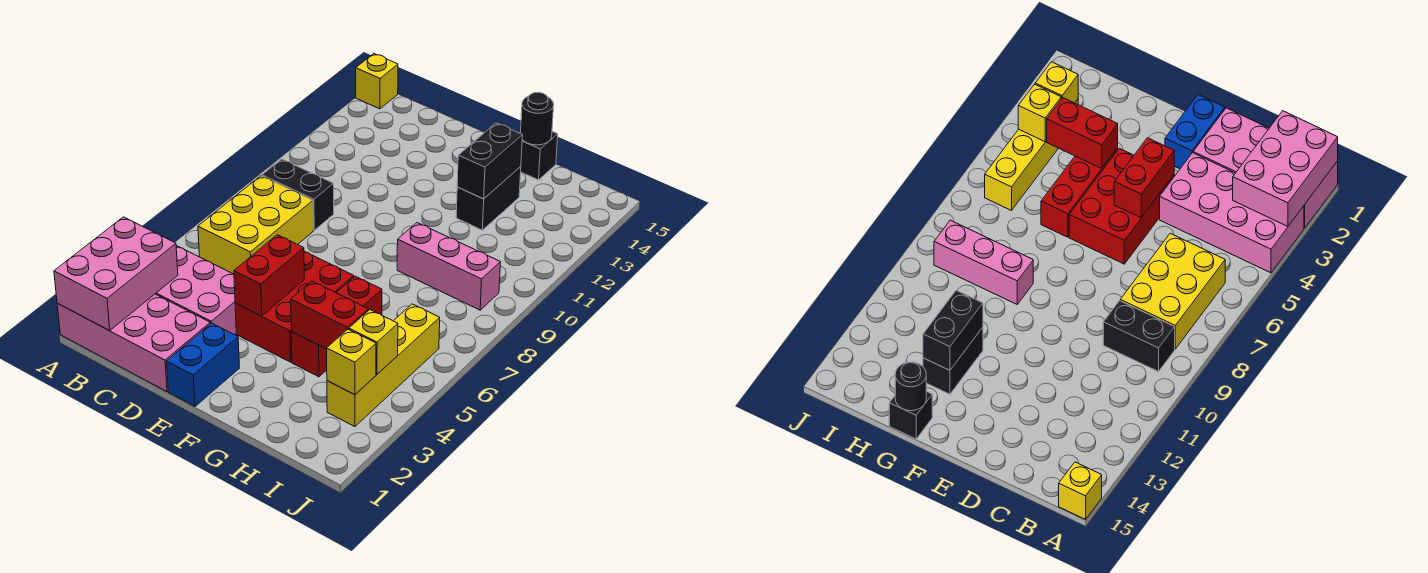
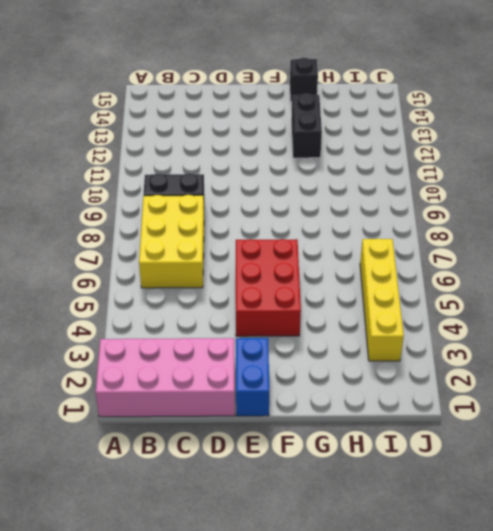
none -> pink brick A3:D4 level 1
none -> yellow brick A15 level 1
none -> red brick G4:G6 level 1

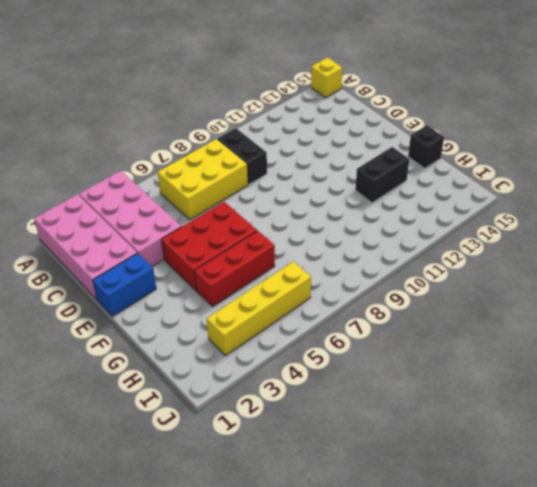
none -> pink brick G9:I9 level 1
none -> pink brick A1:B3 level 2
none -> red brick E4:E5 level 2

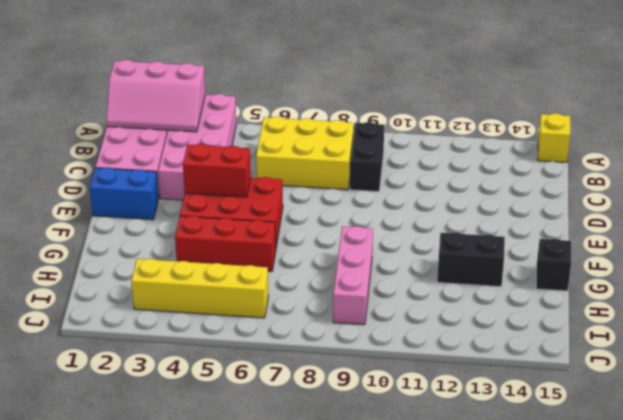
pink slope A1:B3 level 2 top A -> pink brick A1:B3 level 2
none -> red brick G4:H4 level 2
none -> black brick G12:G13 level 2
none -> black round brick G15 level 2

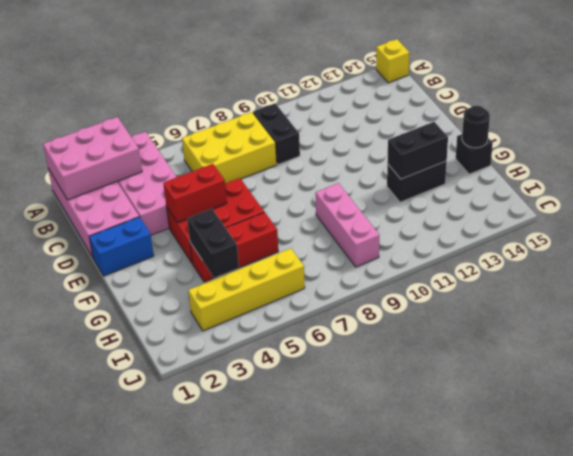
black brick G4:H4 level 2 -> red brick G4:H4 level 2
none -> yellow brick I3 level 2
none -> yellow brick I4 level 2

